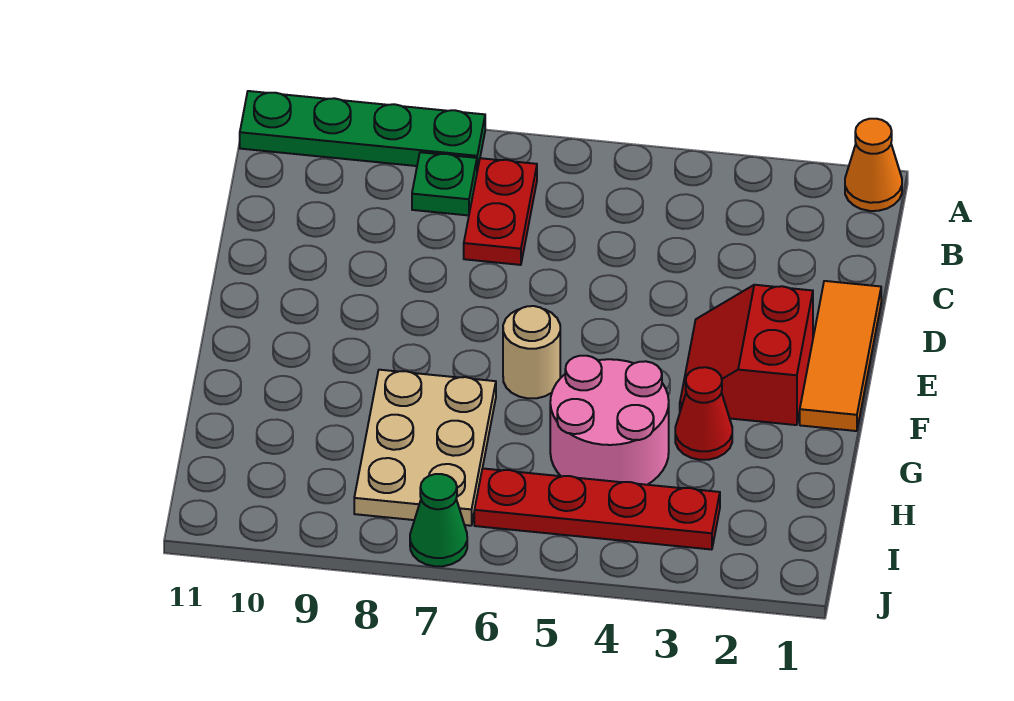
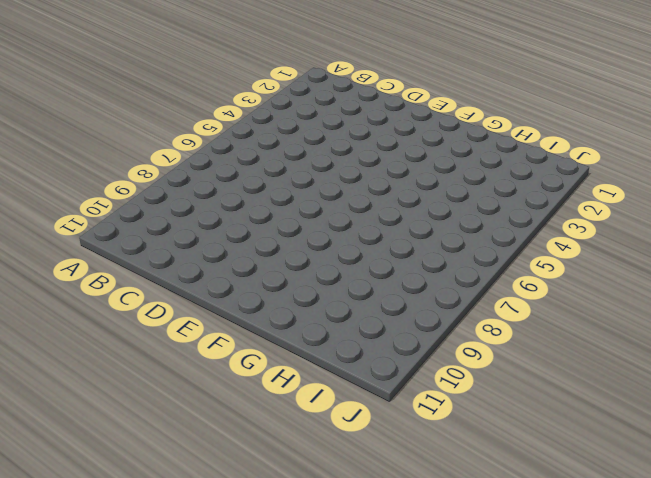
none -> orange cone A1 level 1
none -> green plate A8:A11 level 1
none -> red plate B7:C7 level 1

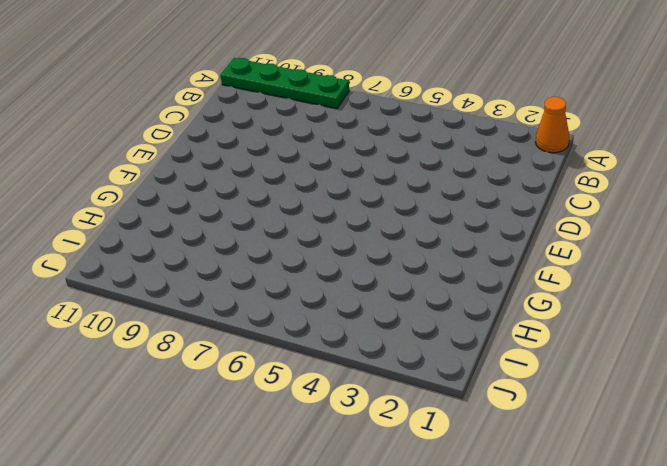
none -> red plate B7:C7 level 1
none -> green plate B8 level 1
none -> orange tile D1:F1 level 1

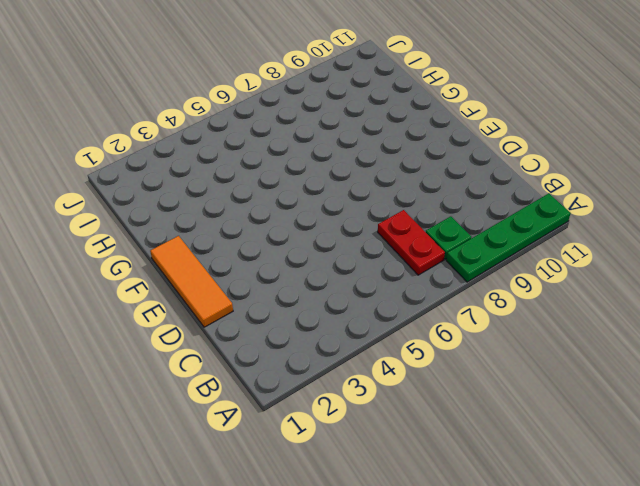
none -> orange cone A1 level 1
none -> red slope E2:F3 level 1 top 2
none -> tan round brick F6 level 1

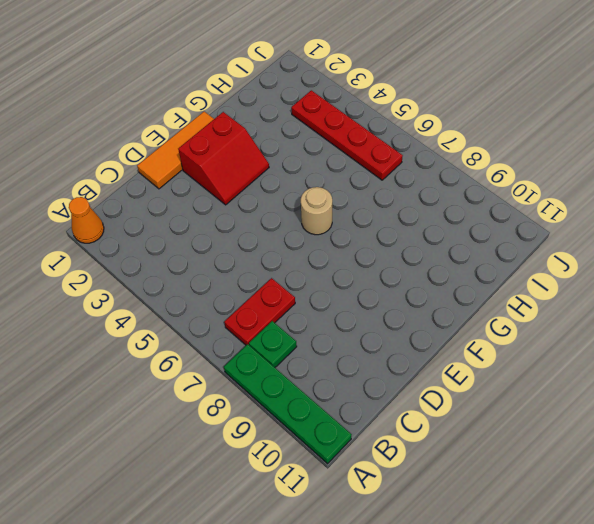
none -> red cone G3 level 1
none -> pink round brick G4:H5 level 1
none -> tan plate G7:I8 level 1

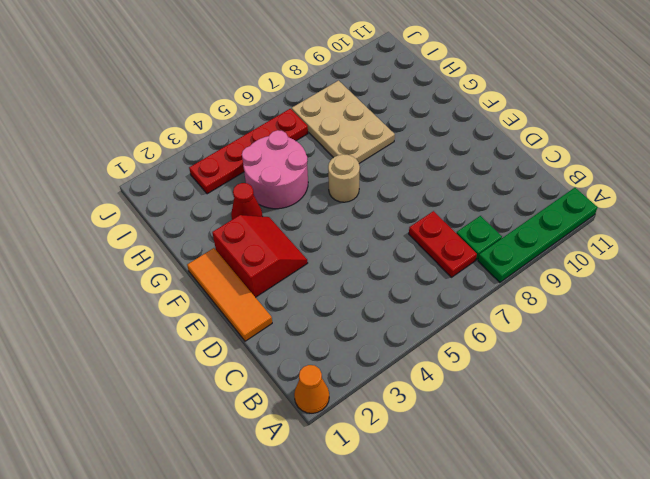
none -> green cone J7 level 1

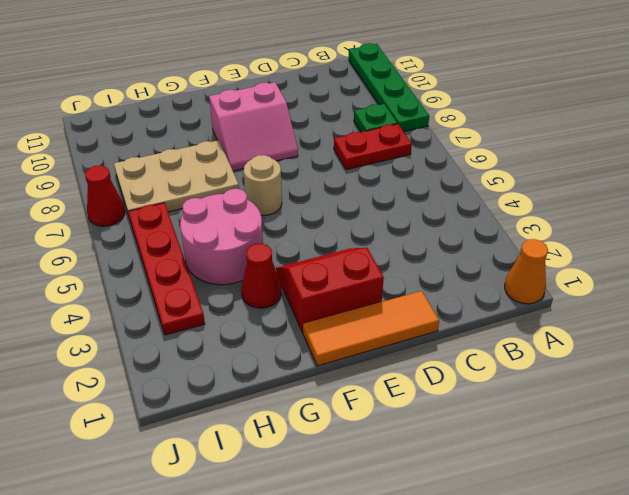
pink slope E8:F9 level 1 top 9 -> none
red cone J7 level 1 -> green cone J7 level 1

